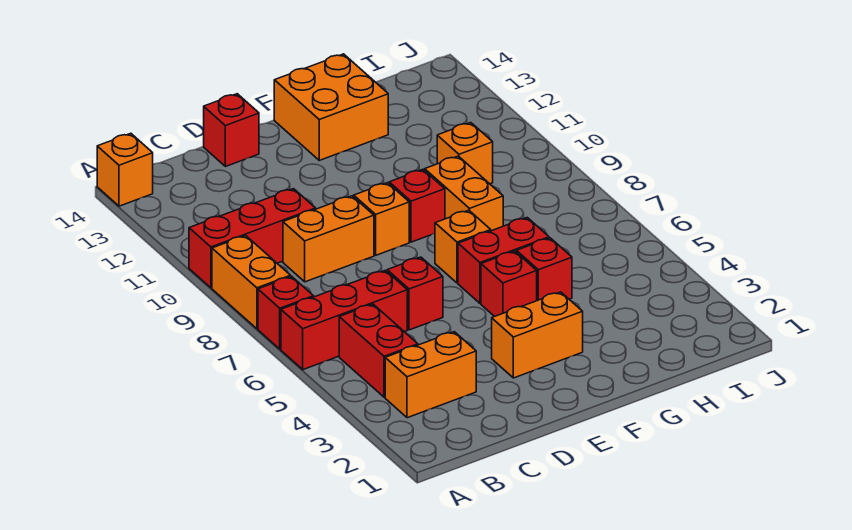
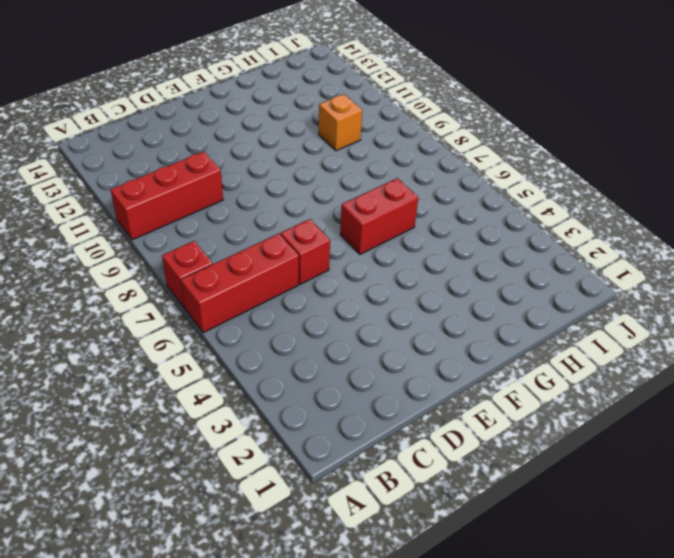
none -> orange brick A8:A9 level 1
none -> orange brick A14 level 1
none -> orange brick B3:C3 level 1

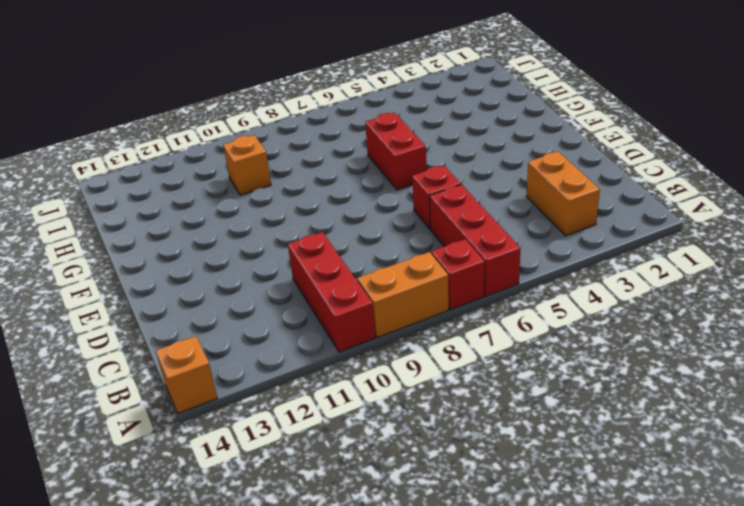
none -> red brick B4:B5 level 1
none -> orange brick C9:D9 level 1
none -> red brick D14 level 1

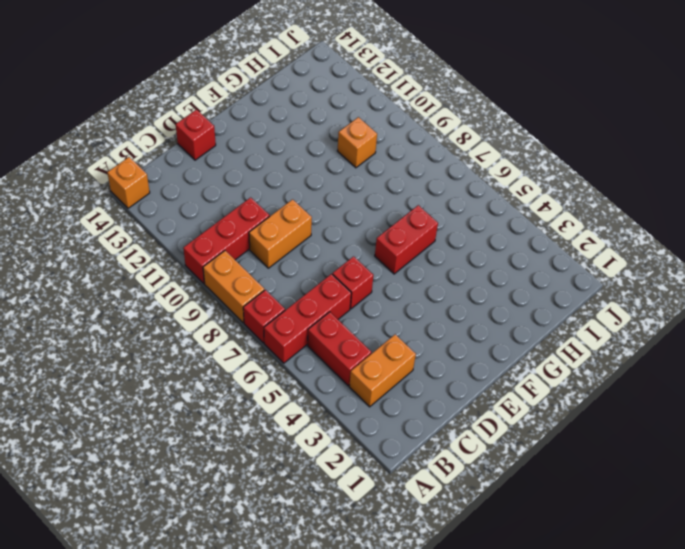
none -> orange brick E3:F3 level 1
none -> orange brick E9 level 1
none -> red brick F5 level 1

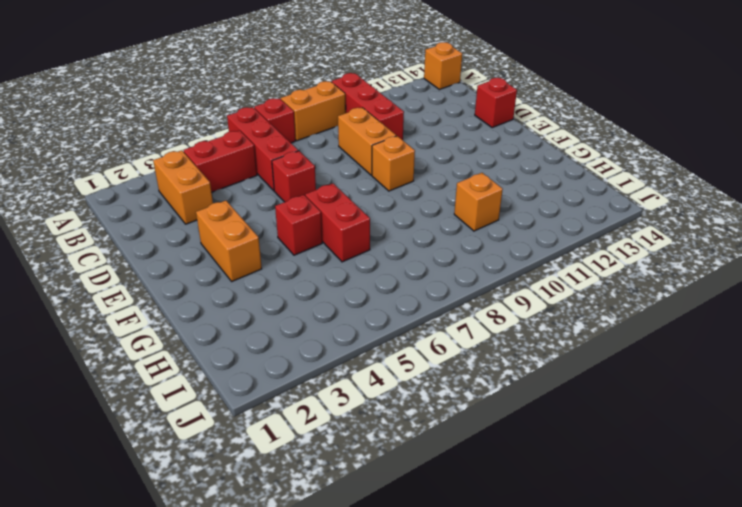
none -> orange brick F7 level 1
none -> red brick F9 level 1
none -> orange brick F13:G14 level 1

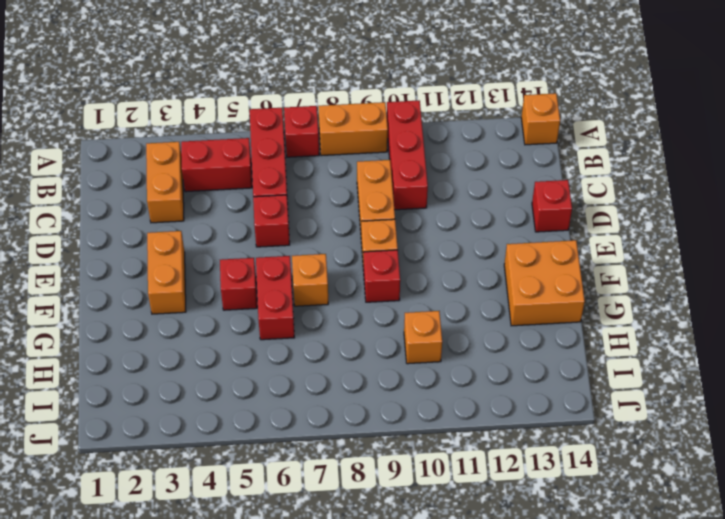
none -> red brick G5 level 1
none -> orange brick G8:G9 level 1

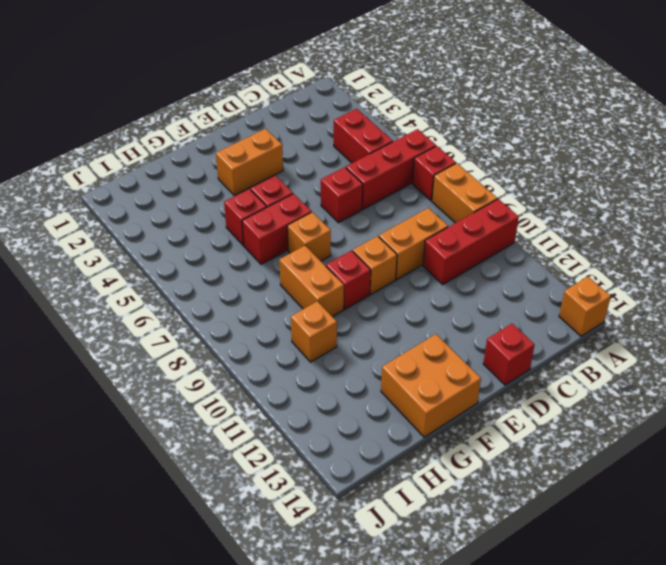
none -> orange brick B3:C3 level 1

